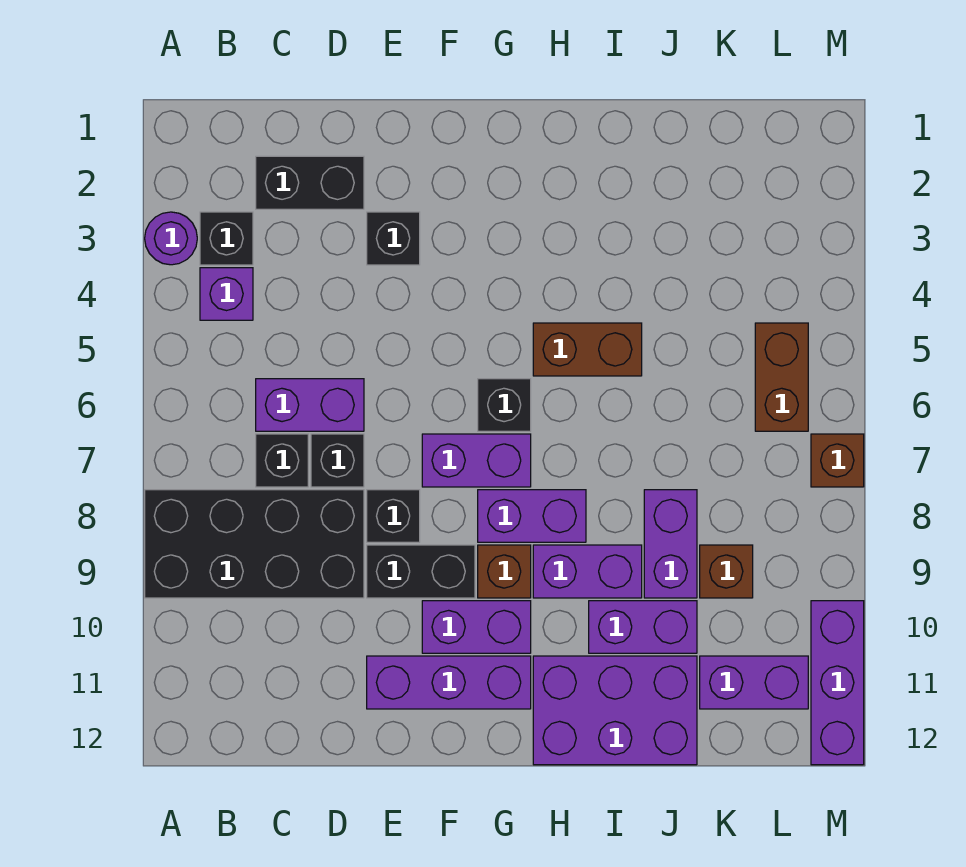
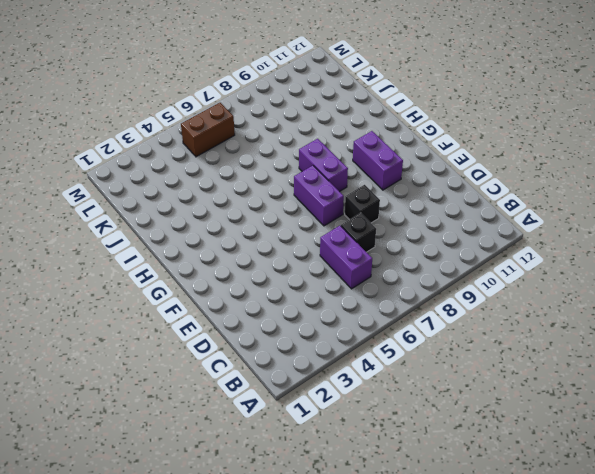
none -> purple round brick A3 level 1
none -> black brick A8:D9 level 1
none -> black brick B3 level 1

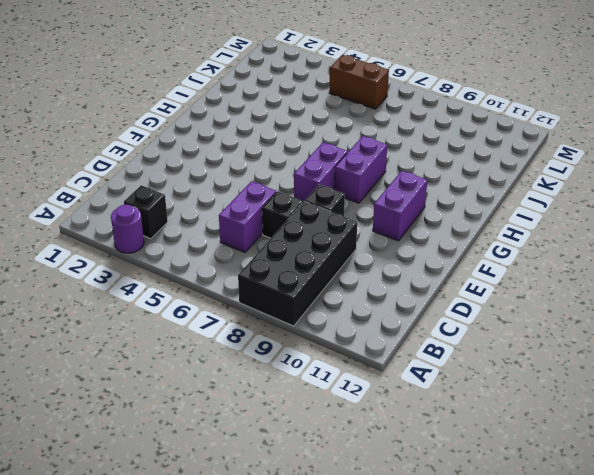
none -> purple brick B4 level 1
none -> black brick C2:D2 level 1
none -> black brick C7 level 1

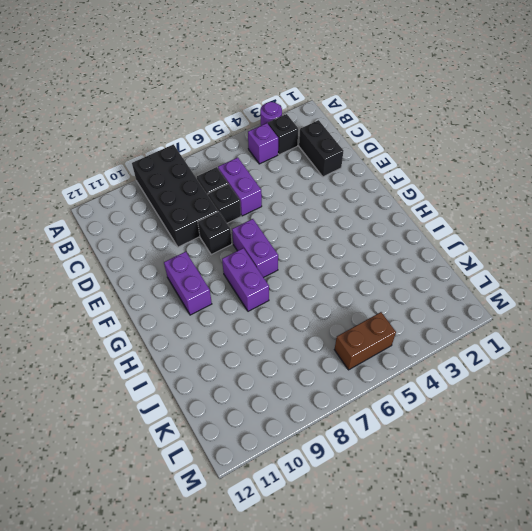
none -> black brick E3 level 1
none -> black brick E9:F9 level 1
none -> purple brick E11:G11 level 1

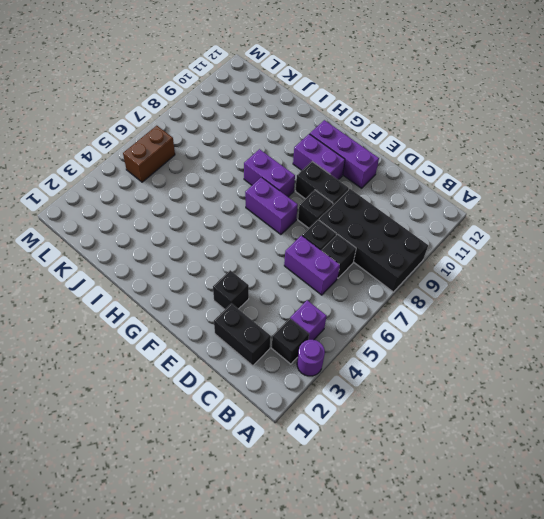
none -> black brick G6 level 1
none -> brown brick G9 level 1
none -> brown brick H5:I5 level 1

